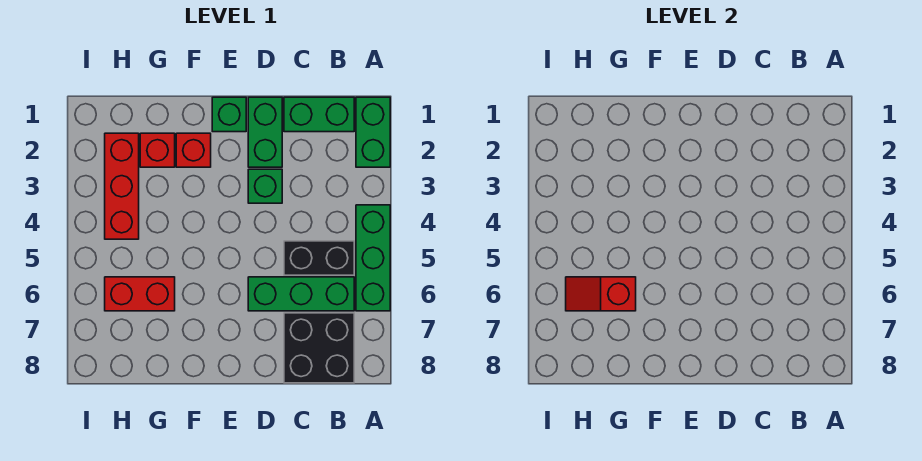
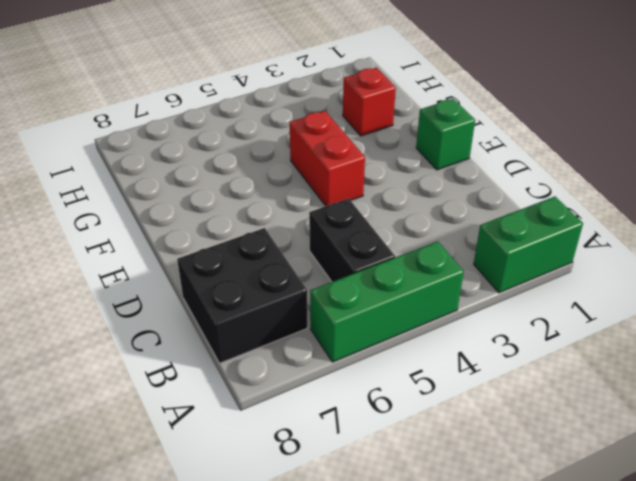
red brick E4:F4 level 1 -> red brick G6:H6 level 1
none -> green brick B1:C1 level 1
none -> green brick B6:D6 level 1
none -> green brick D1:D2 level 1

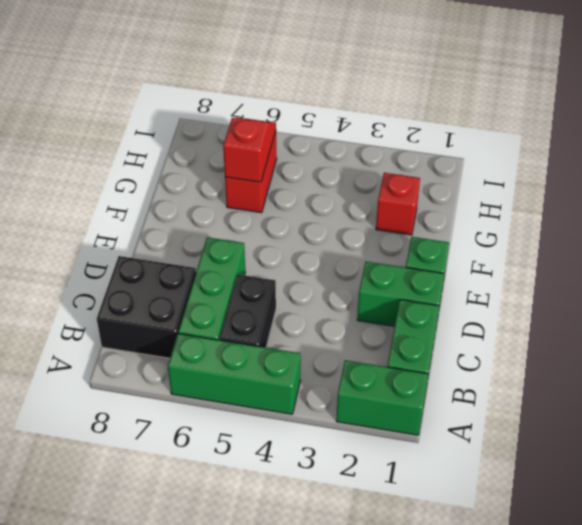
none -> green brick D3 level 1
none -> red brick F2 level 1
none -> red brick H2:H4 level 1

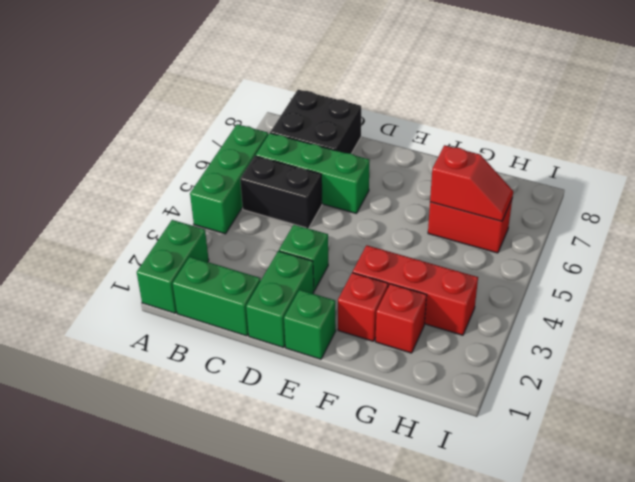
red brick F3:H3 level 1 -> red brick H2:H4 level 1

